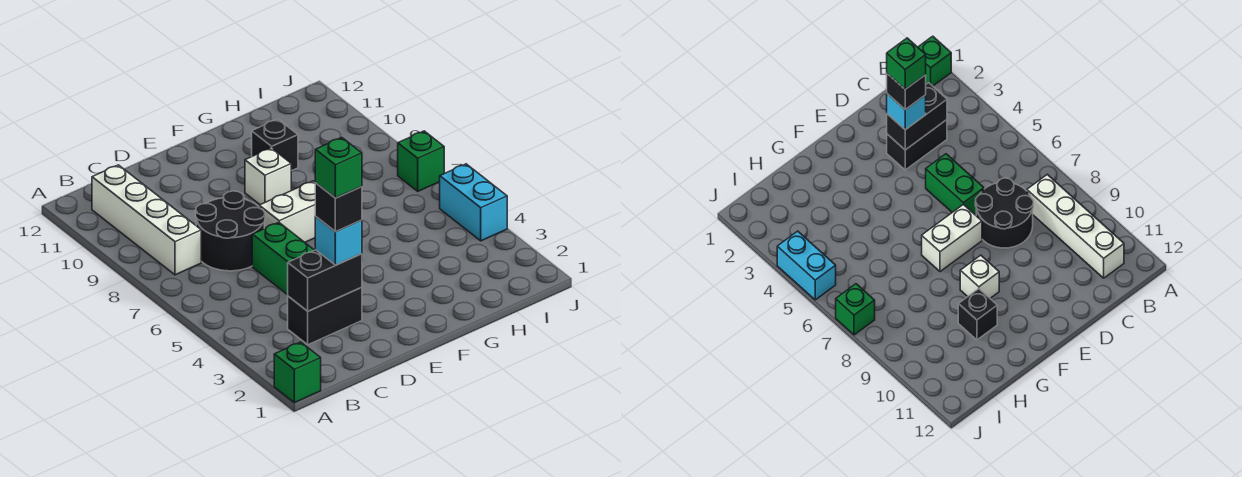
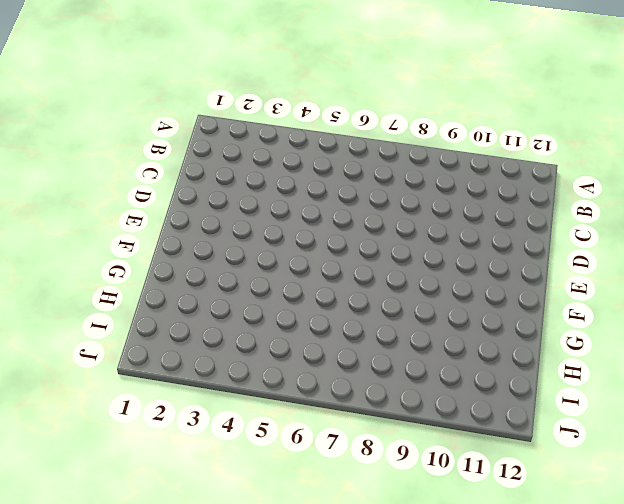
none -> green brick A1 level 1
none -> white brick B8:B11 level 1
none -> black brick C3:D3 level 1

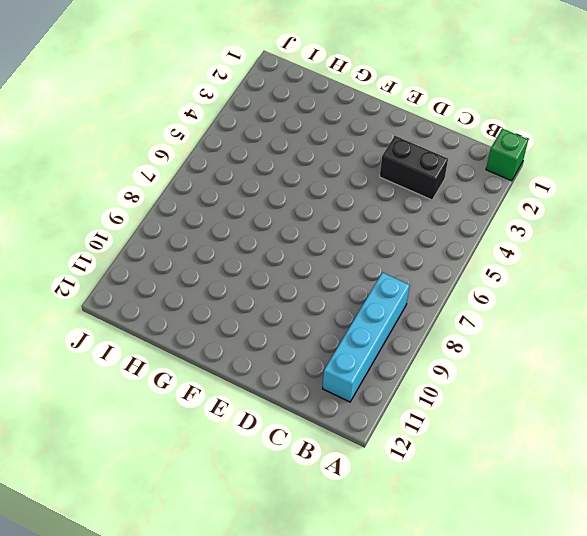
cyan brick B8:B11 level 1 -> white brick B8:B11 level 1
none -> black round brick C7:D8 level 1
none -> green brick D5:D6 level 1
none -> white brick E7:F7 level 1

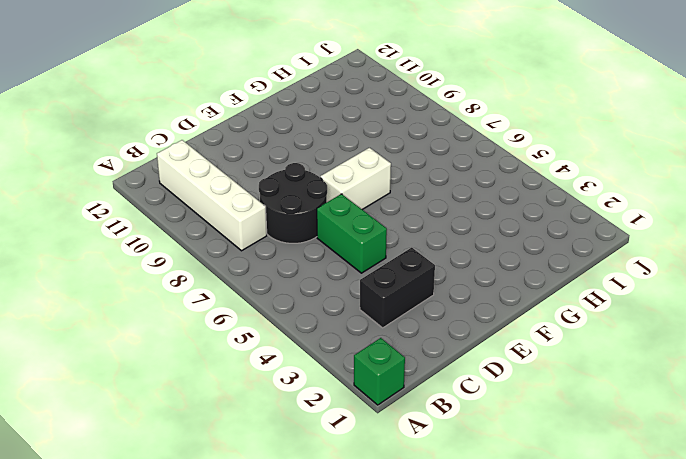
none -> white brick F9 level 1
none -> black brick G10 level 1
none -> cyan brick J4:J5 level 1

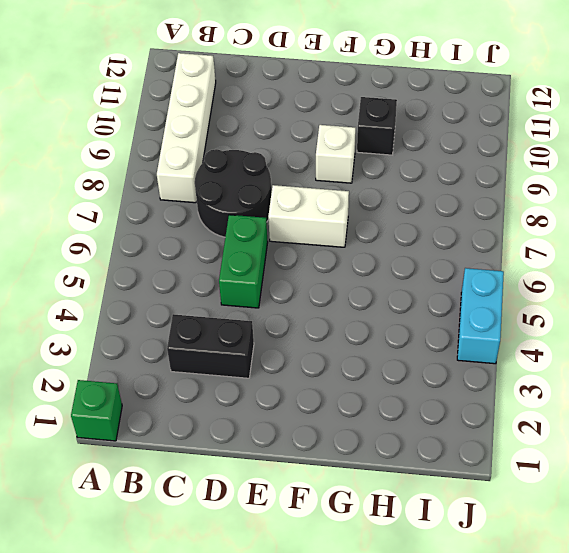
none -> green brick J7 level 1
none -> black brick C3:D3 level 2
none -> cyan brick D3 level 3

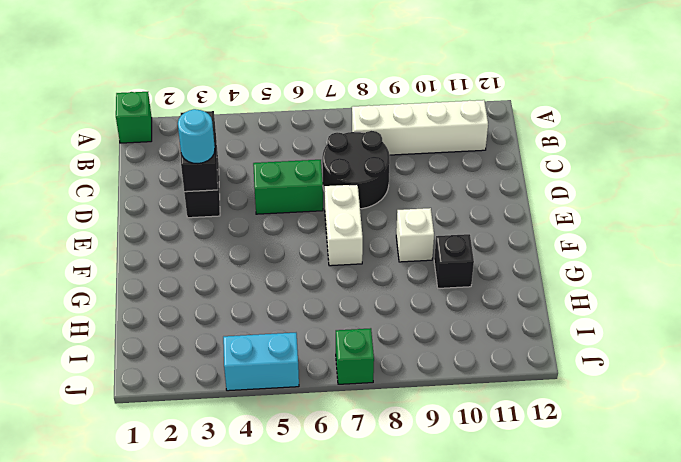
cyan round brick D3 level 3 -> cyan brick D3 level 3
none -> black brick D3 level 4
none -> green brick D3 level 5

